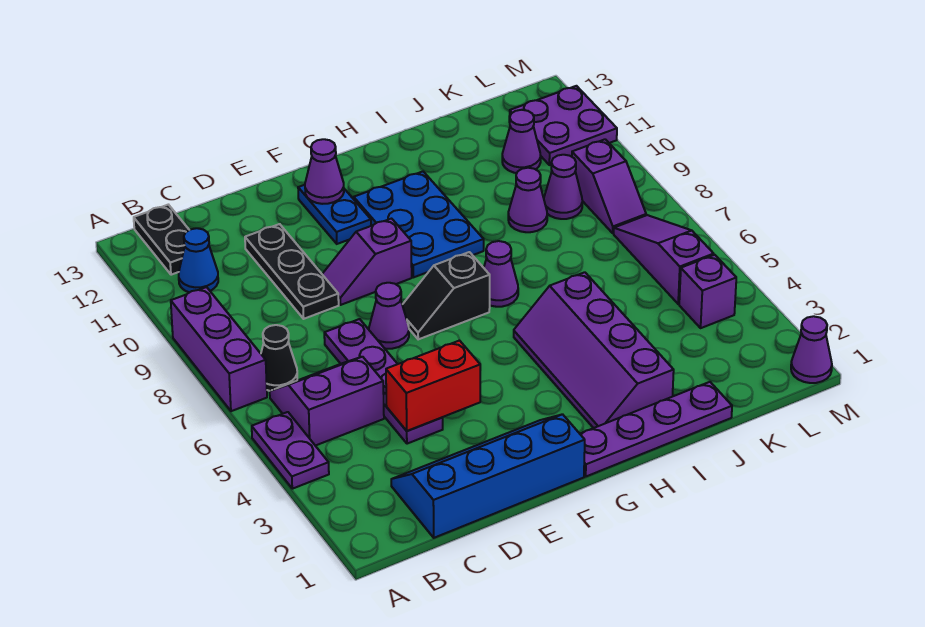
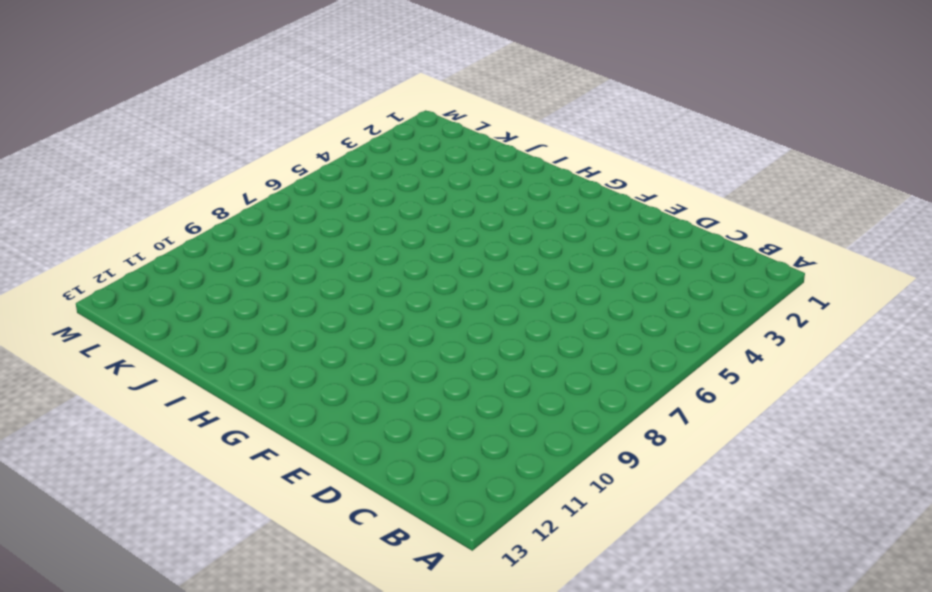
none -> purple plate A4:A5 level 1
none -> purple brick A7:A9 level 1
none -> purple slope B5:C6 level 1 top 5

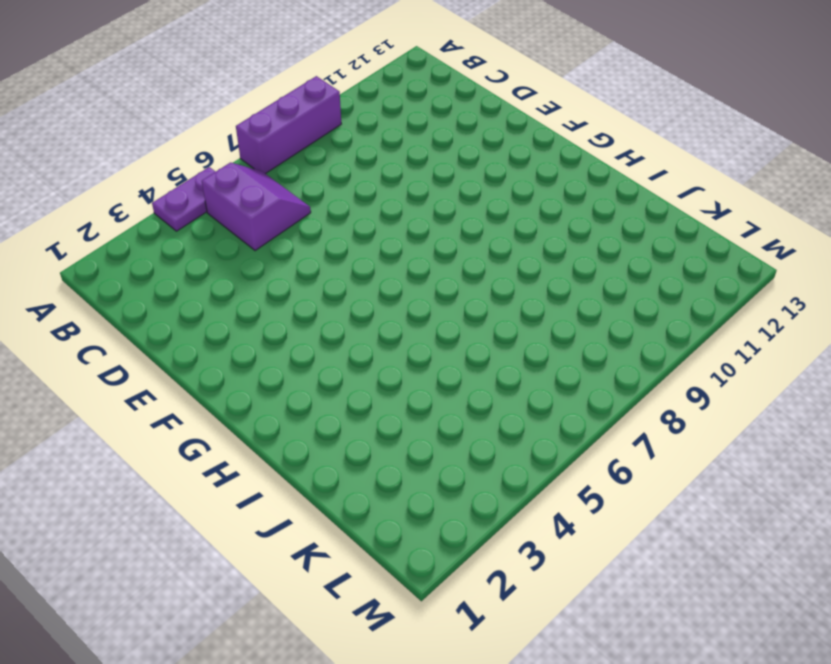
none -> black cone B7 level 1
none -> blue cone B11 level 1
none -> black plate B12:B13 level 1

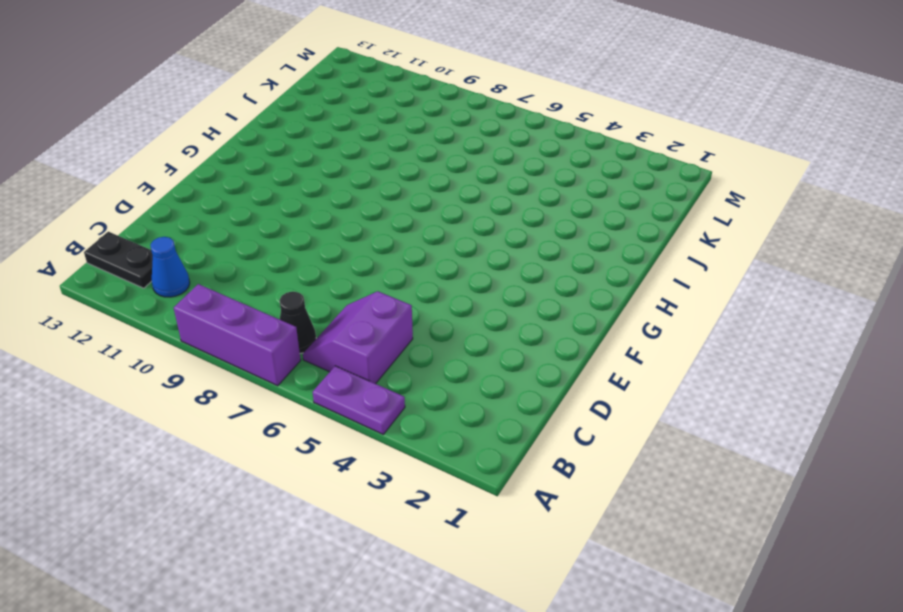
none -> blue slope C1:F2 level 1 top 1
none -> purple plate D4:D7 level 1
none -> black plate D9:D11 level 1

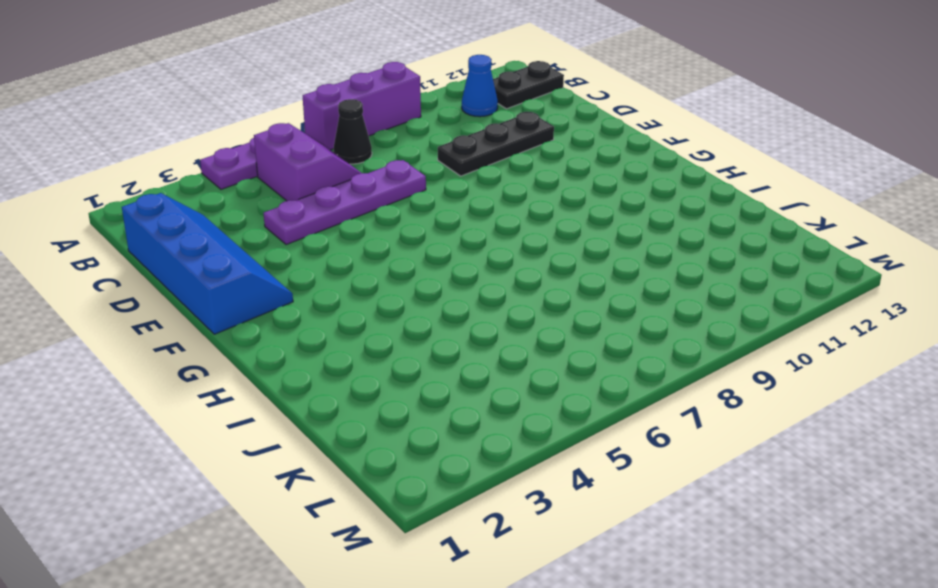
none -> purple cone E7 level 1
none -> purple slope E9:F9 level 1 top F
none -> black slope F7:G7 level 1 top G

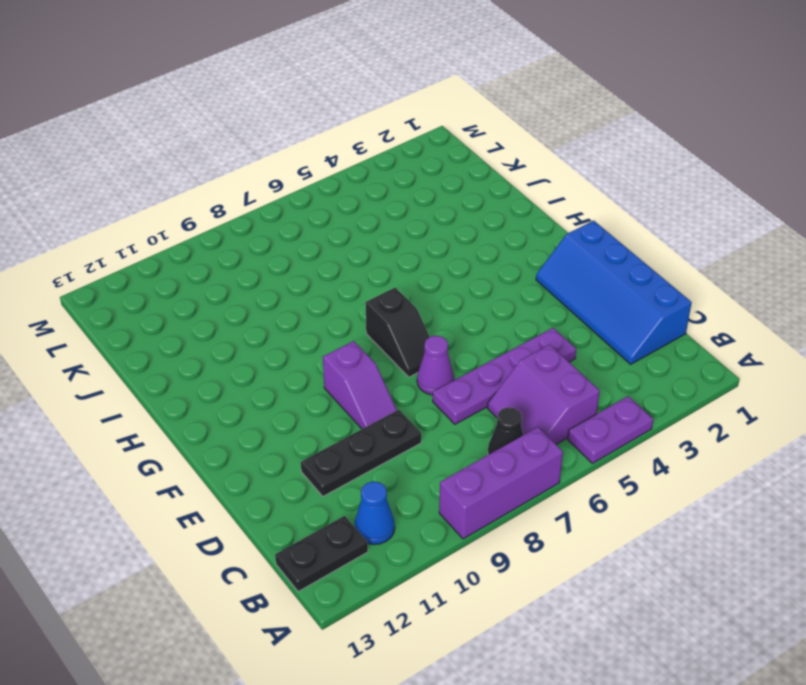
none -> blue plate F11:F12 level 1
none -> purple plate G1:J1 level 1
none -> blue plate G9:H11 level 1

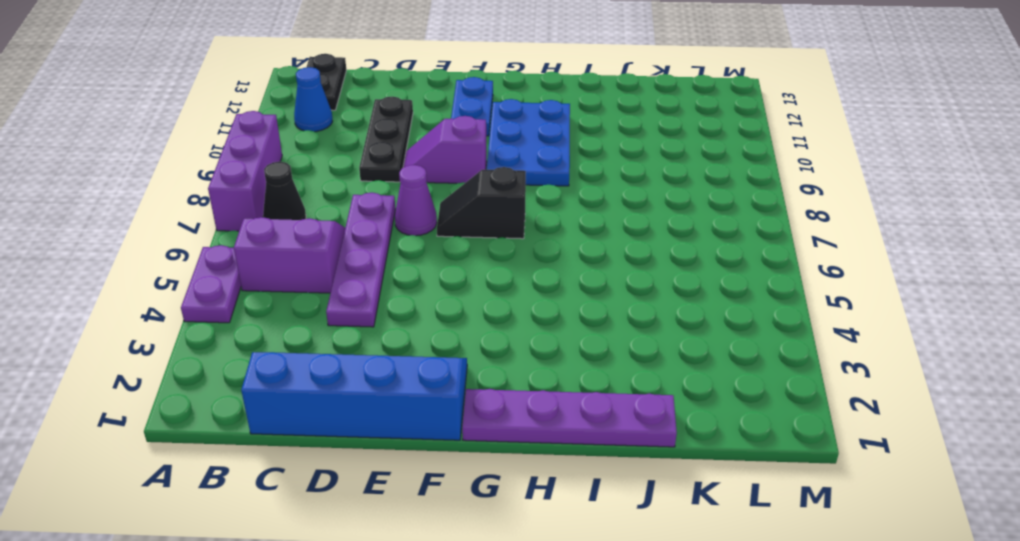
none -> purple slope H2:I5 level 1 top I
none -> purple cone H7 level 1
none -> purple cone J9 level 1

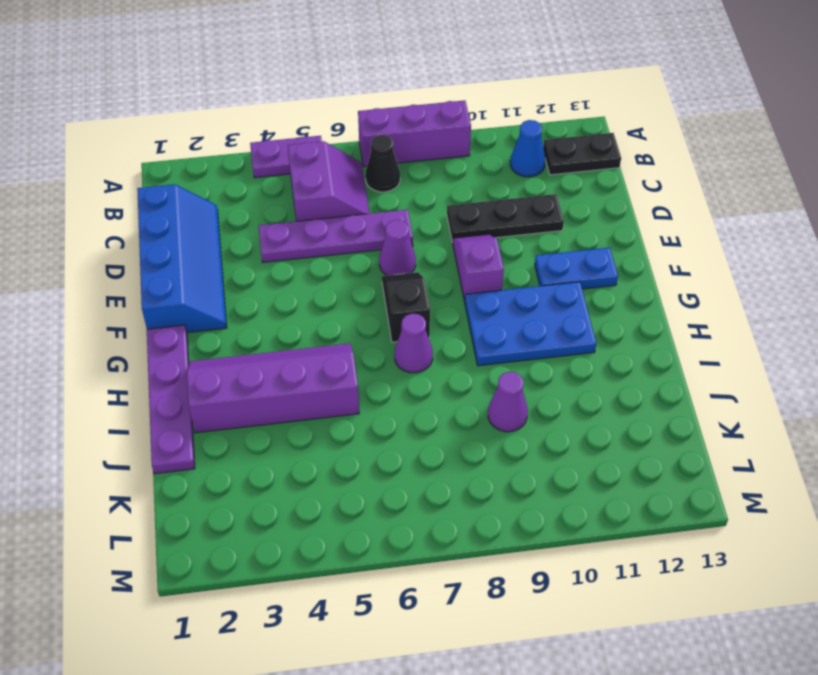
none -> purple cone K9 level 1
none -> purple cone K11 level 1
none -> purple brick L4 level 1

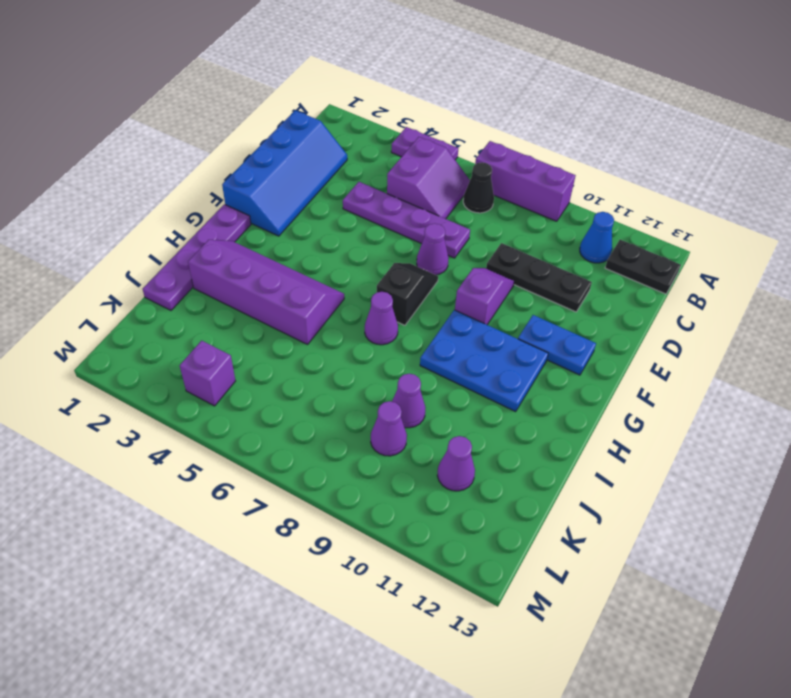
none -> purple slope L5:L7 level 1 top 5
none -> purple slope L8:L9 level 1 top 9
none -> purple plate L11:M12 level 1

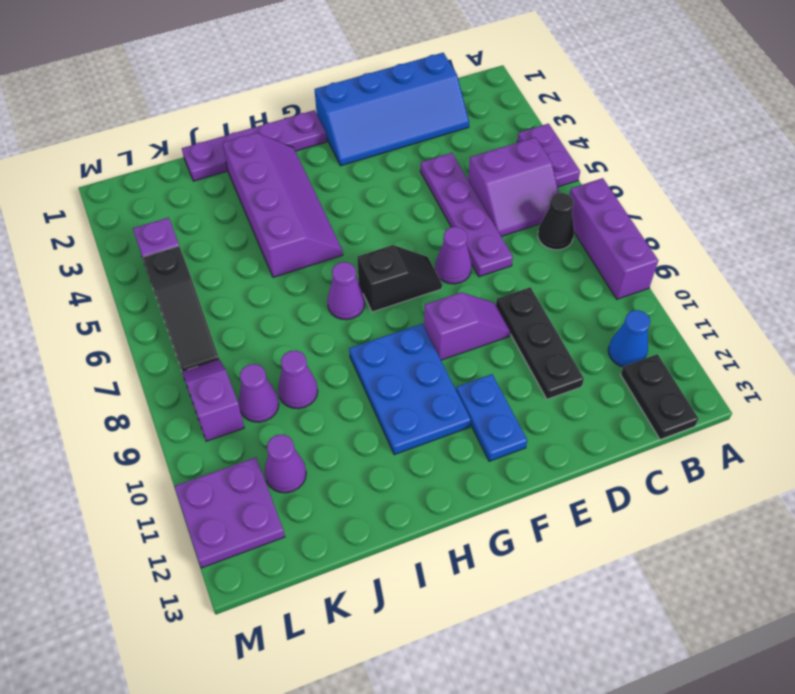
black slope L5:L7 level 1 top 5 -> purple slope L5:L7 level 1 top 5
none -> purple cone M1 level 1
none -> red brick D4:E4 level 2
none -> purple cone F12 level 2

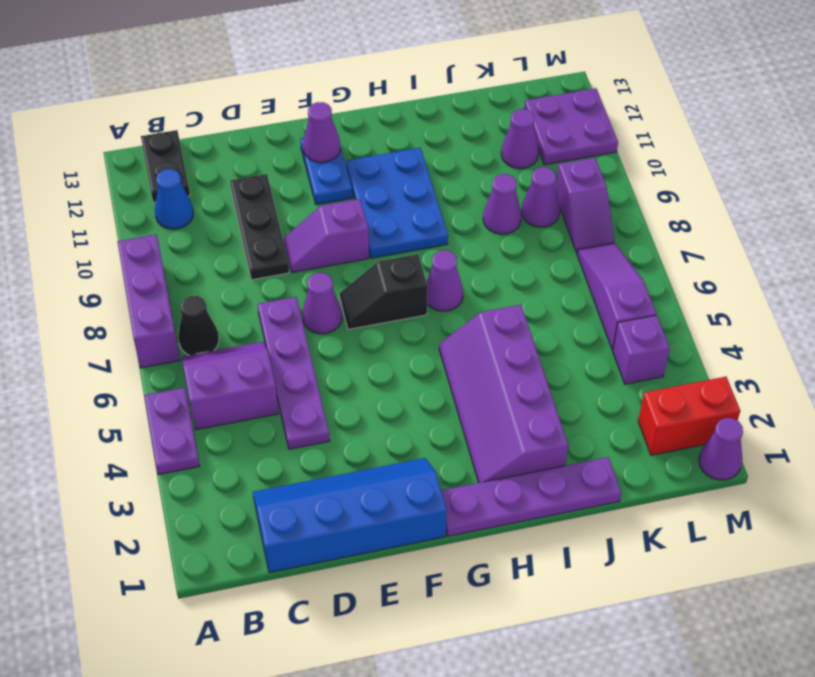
red brick L2:M2 level 1 -> red brick D4:E4 level 2

